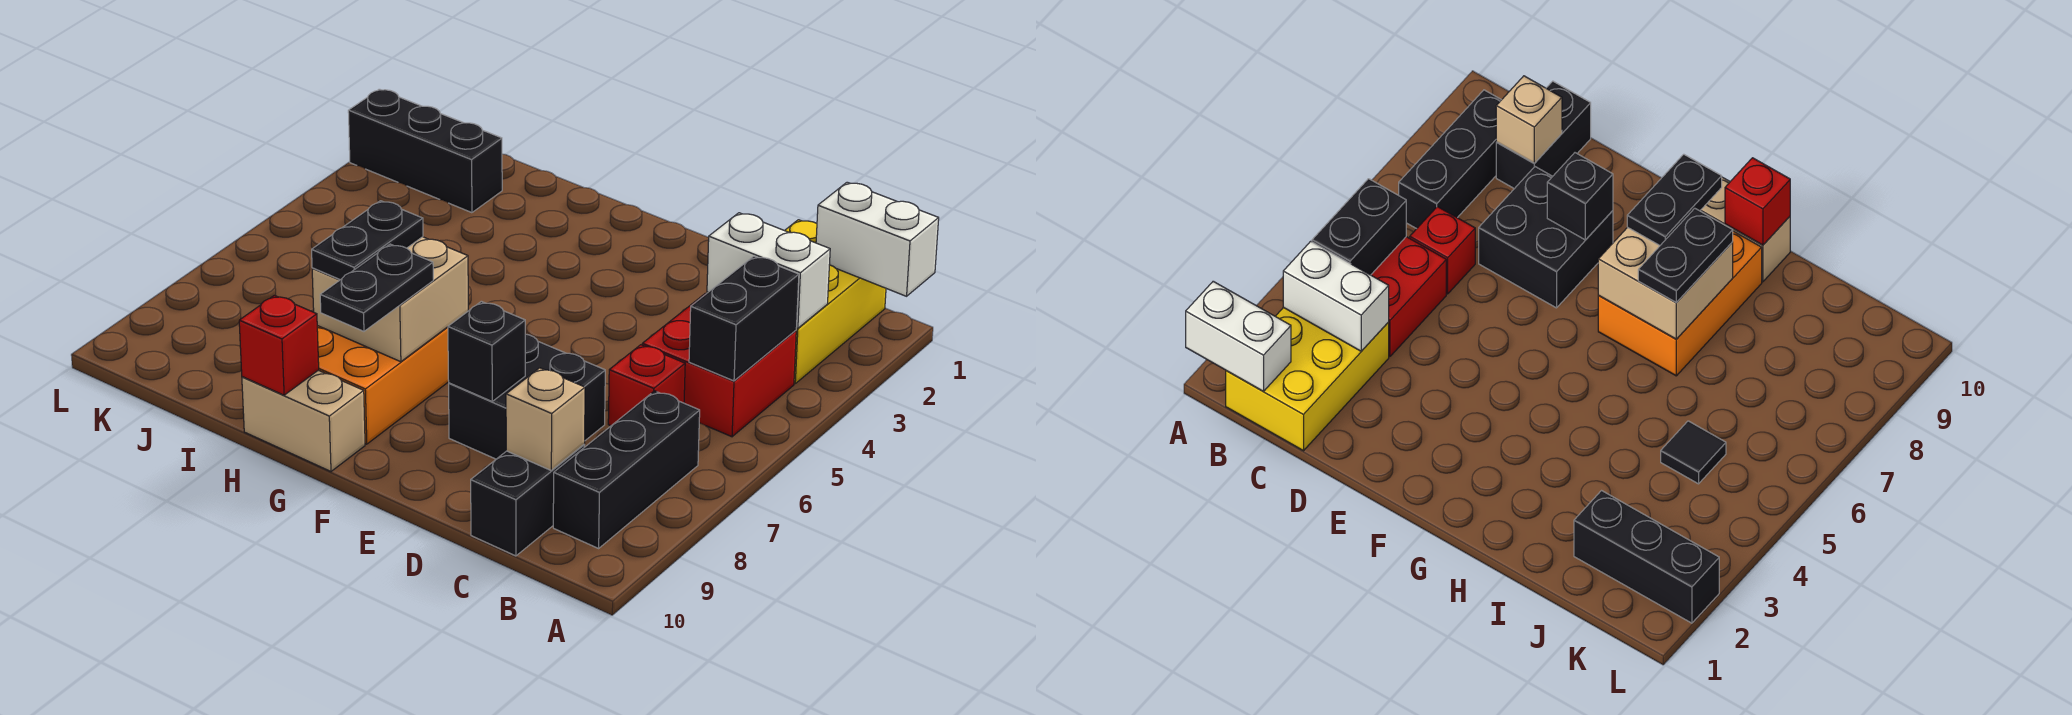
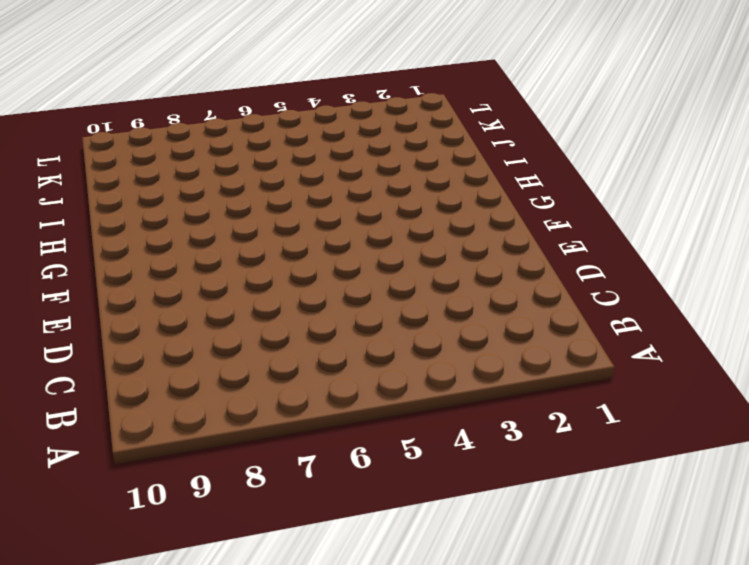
none -> yellow brick B1:C3 level 1
none -> red brick B4:C5 level 1
none -> black brick B7:B9 level 1

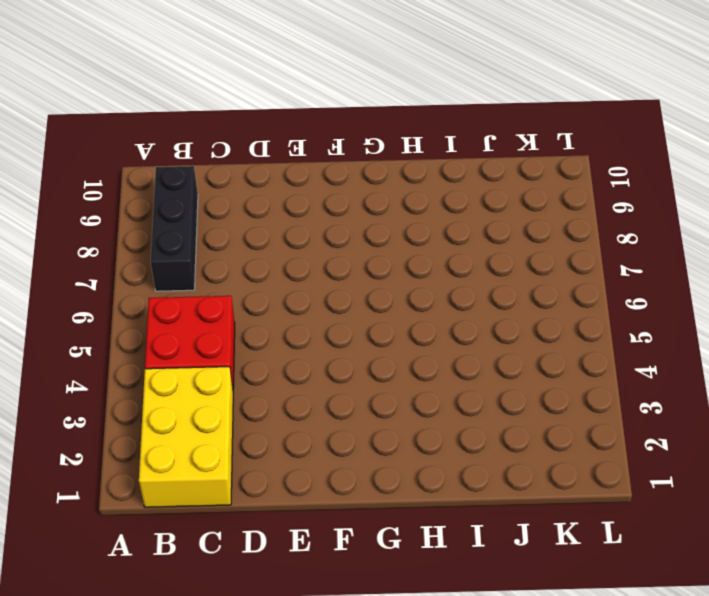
none -> red brick C6 level 1
none -> black brick C9:C10 level 1
none -> black brick D7:E8 level 1

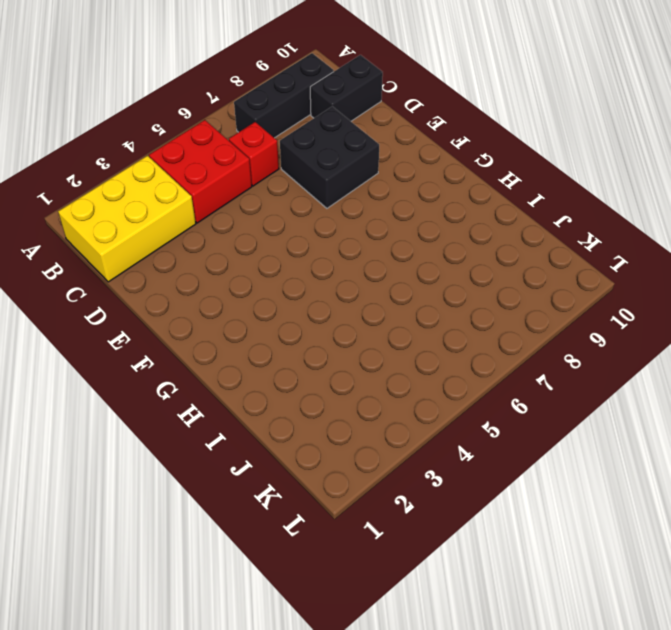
none -> orange brick G7:H9 level 1
none -> tan brick G10:H10 level 1
none -> black brick J2:L2 level 1

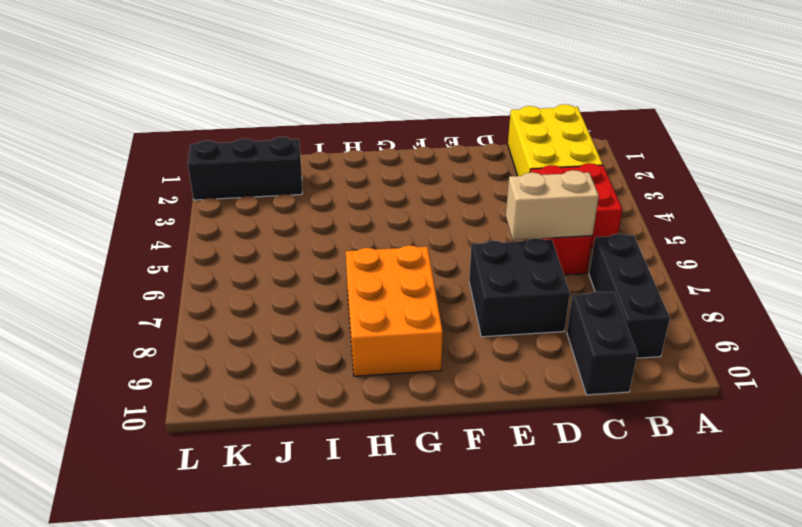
tan brick C6:D6 level 2 -> tan brick G10:H10 level 1
none -> black tile J5 level 1
none -> white brick A1:B1 level 2
none -> white brick B3:C3 level 2

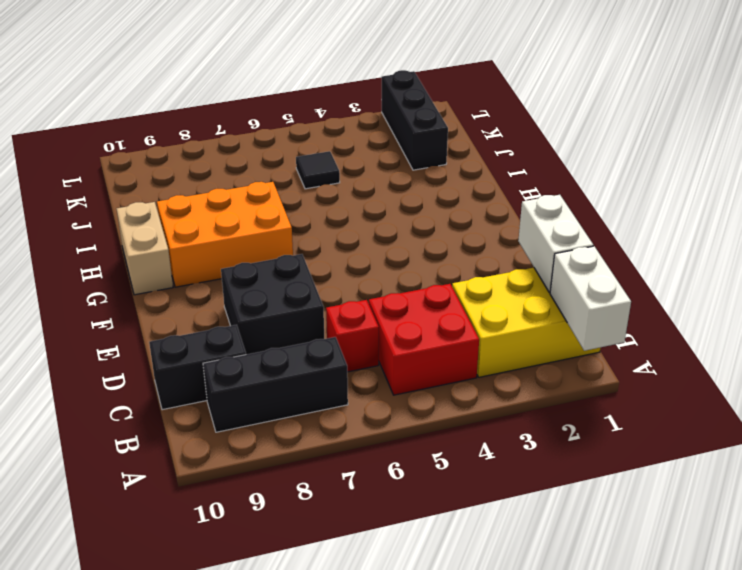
white brick C1:D1 level 2 -> white brick B3:C3 level 2
none -> black brick B4:B5 level 2
none -> tan brick C9 level 2
none -> black brick E8 level 2

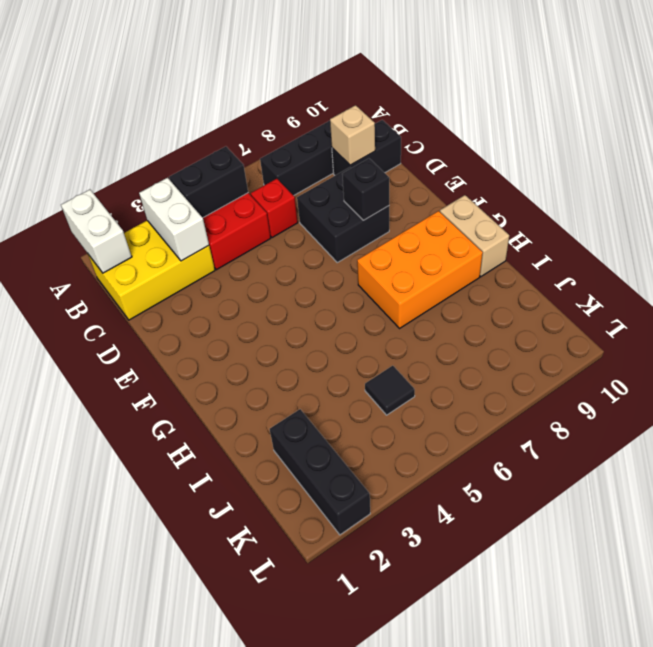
none -> tan brick G7:H8 level 2
none -> red brick H10 level 2
none -> black plate G8:G9 level 3

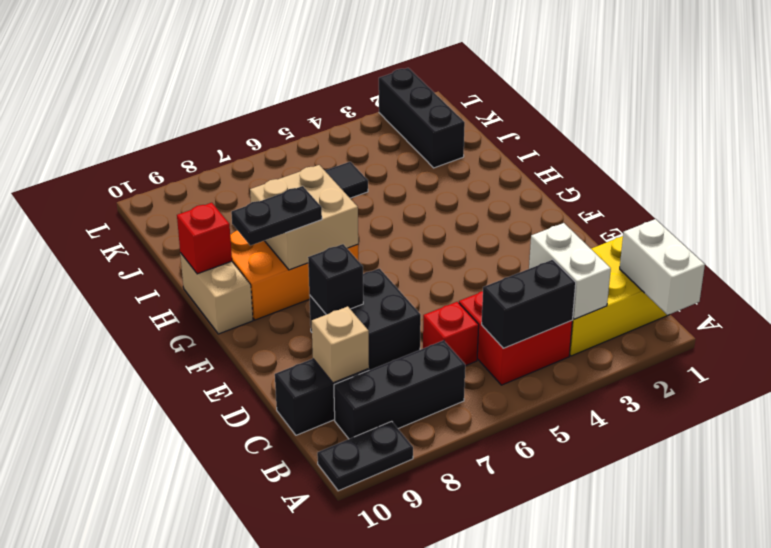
black plate A9:A10 level 1 -> black plate H7:H8 level 3

